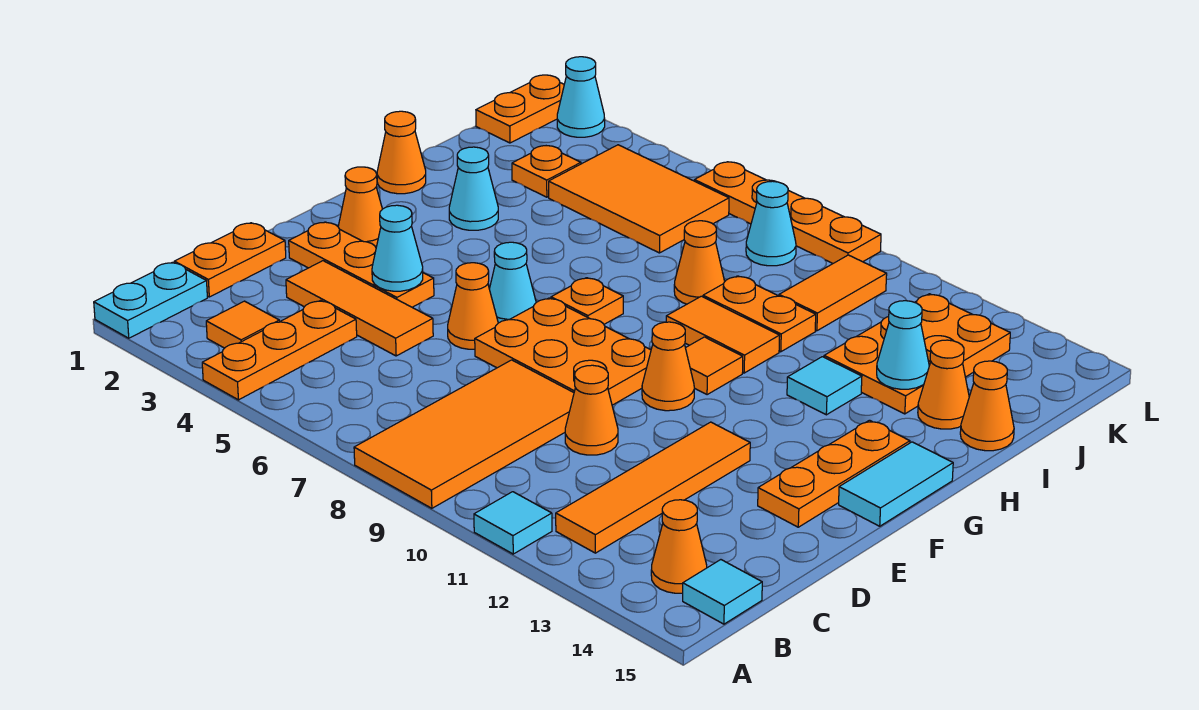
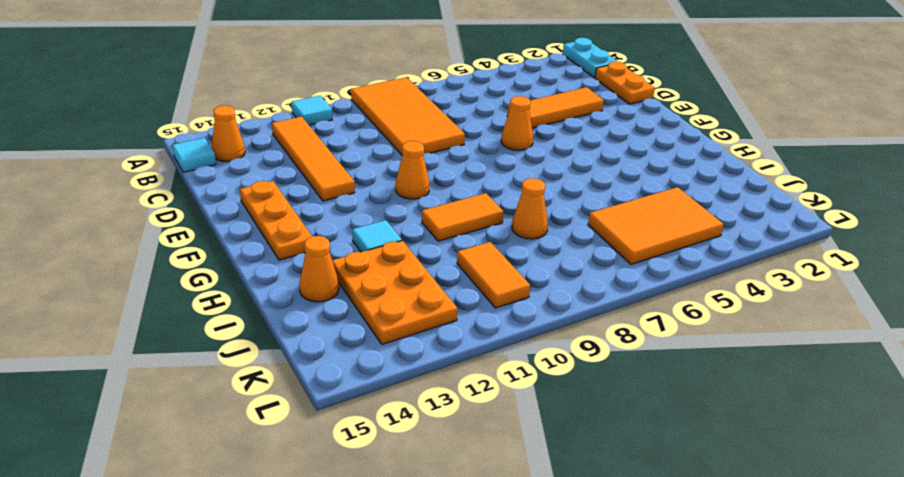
none -> orange plate A4:C4 level 1
none -> orange tile B3 level 1
none -> orange cone D10 level 1
none -> orange plate E2:E4 level 1

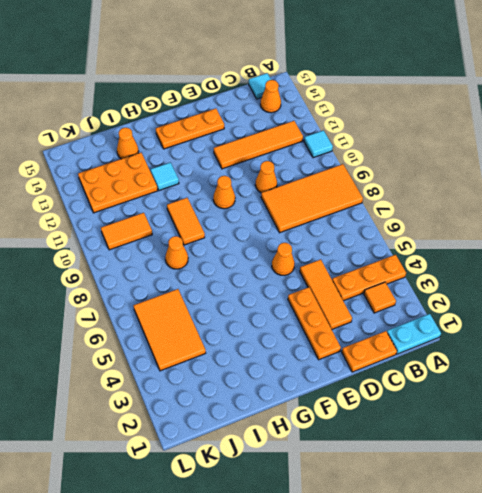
none -> orange plate E7:F9 level 1
none -> orange cone F2 level 1
none -> cyan cone F6 level 1
none -> cyan tile F15:G15 level 1

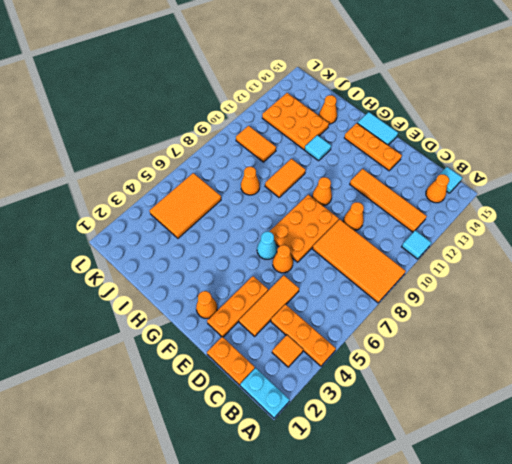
none -> orange plate G7 level 1
none -> orange tile G10 level 1
none -> orange cone H1 level 1
none -> cyan cone H3 level 1

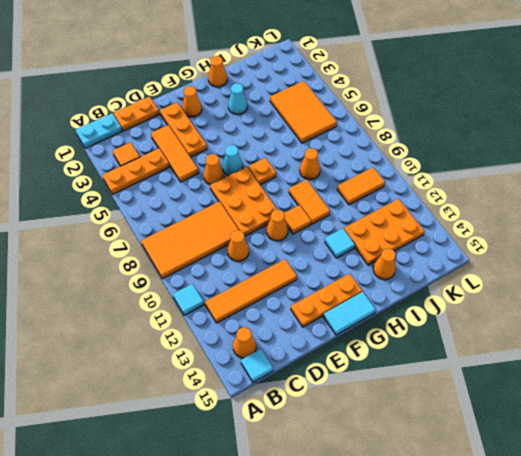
none -> orange plate I9:I10 level 1
none -> orange cone I15 level 1
none -> orange plate J3 level 1
none -> orange plate K1:L1 level 1

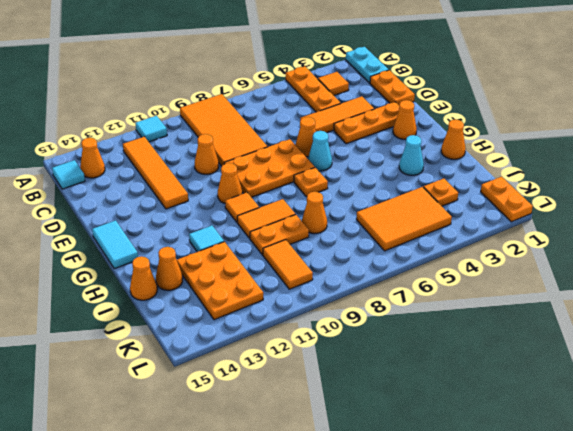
none -> orange plate E14:G14 level 1
none -> cyan cone K8 level 1
none -> cyan cone L2 level 1
none -> orange plate L6:L9 level 1

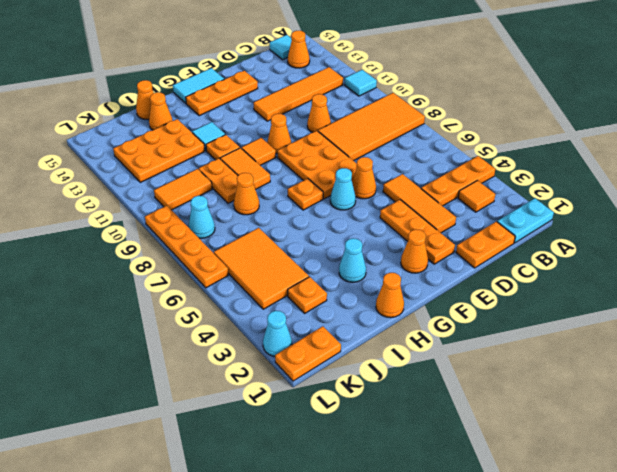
orange plate H11 level 1 -> none
none -> cyan cone E4 level 2
none -> cyan cone I13 level 2

